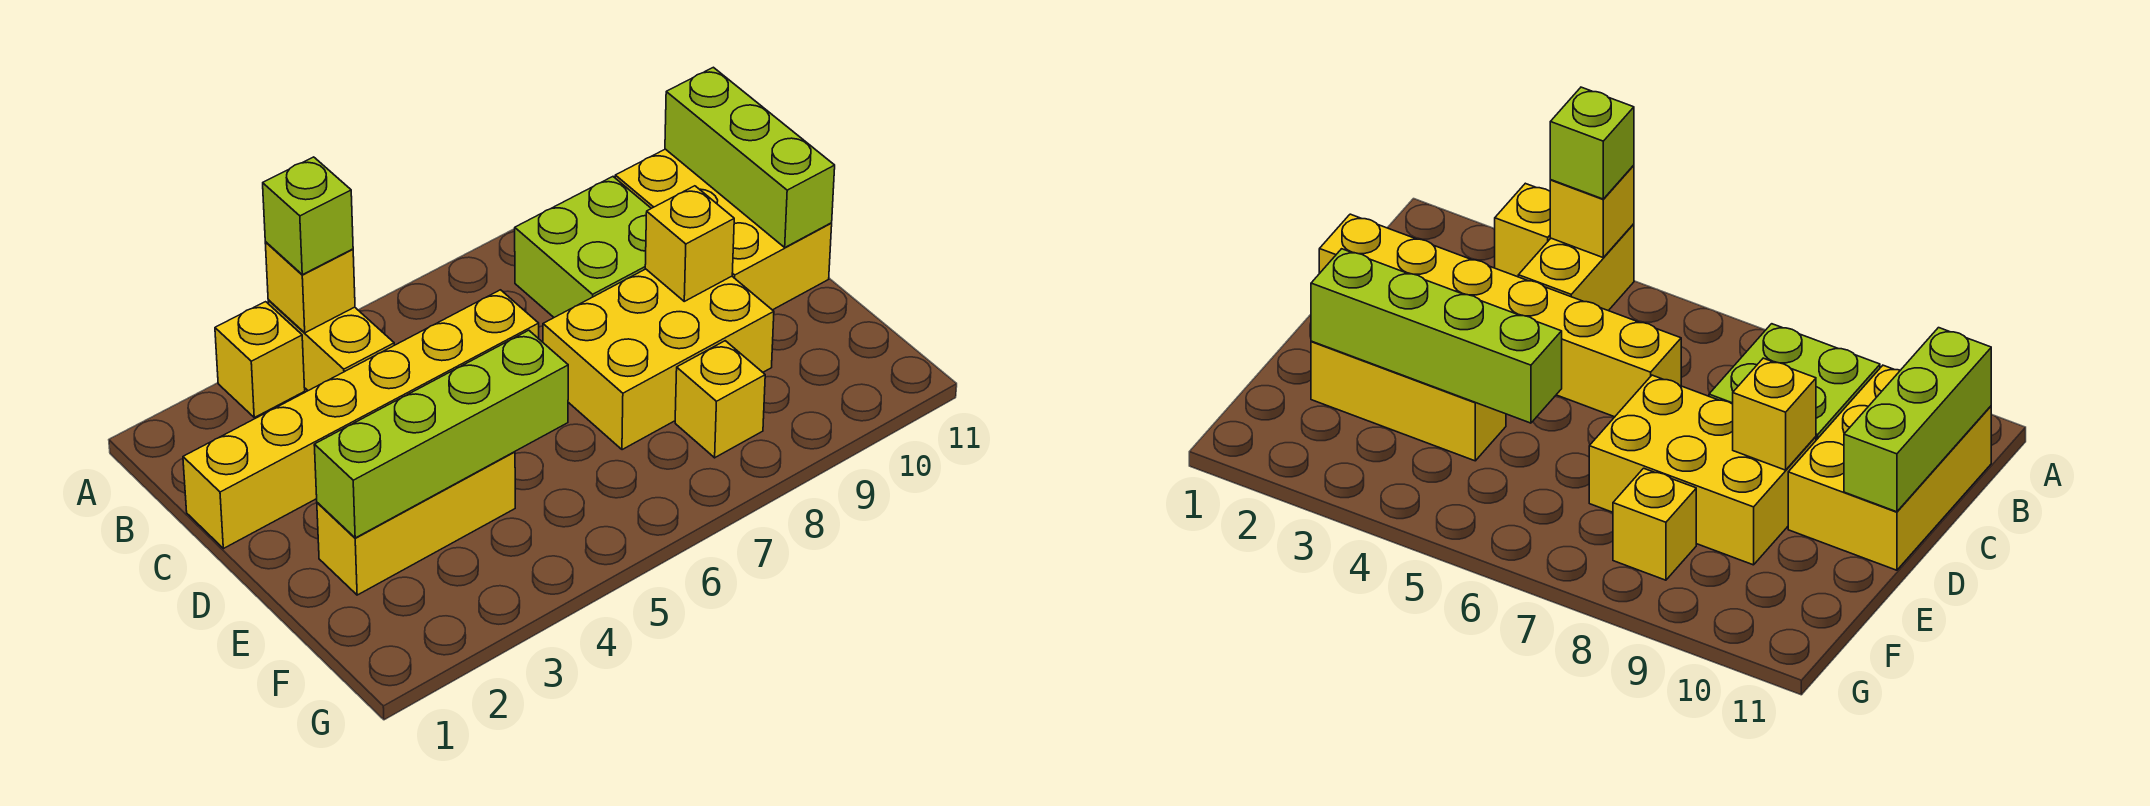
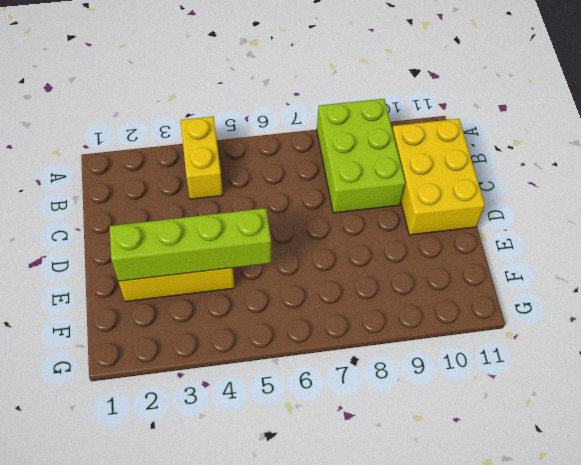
lime brick A8:C9 level 1 -> lime brick B8:C9 level 1
none -> yellow brick A3 level 1
none -> yellow brick C1:C6 level 1
none -> yellow brick D7:E9 level 1

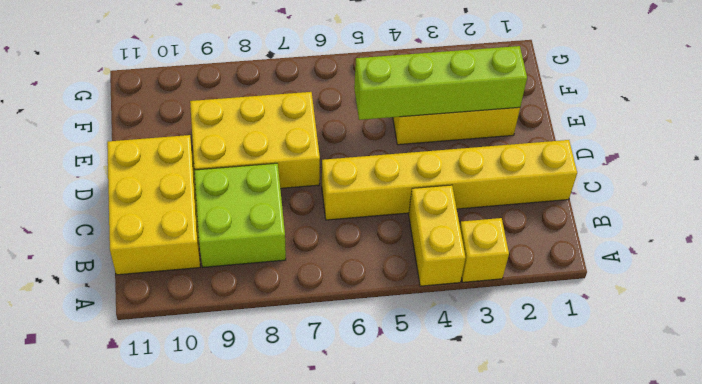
none -> yellow brick F8 level 1
none -> yellow brick A4 level 2
none -> lime brick B11:D11 level 2

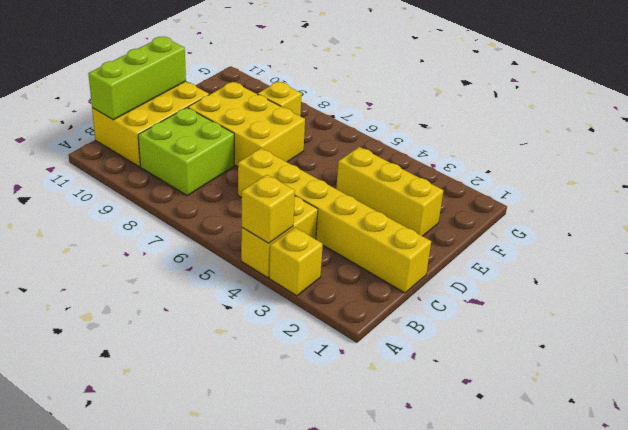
none -> yellow brick D9 level 2
none -> lime brick E2:E5 level 2
none -> lime brick A4 level 3

